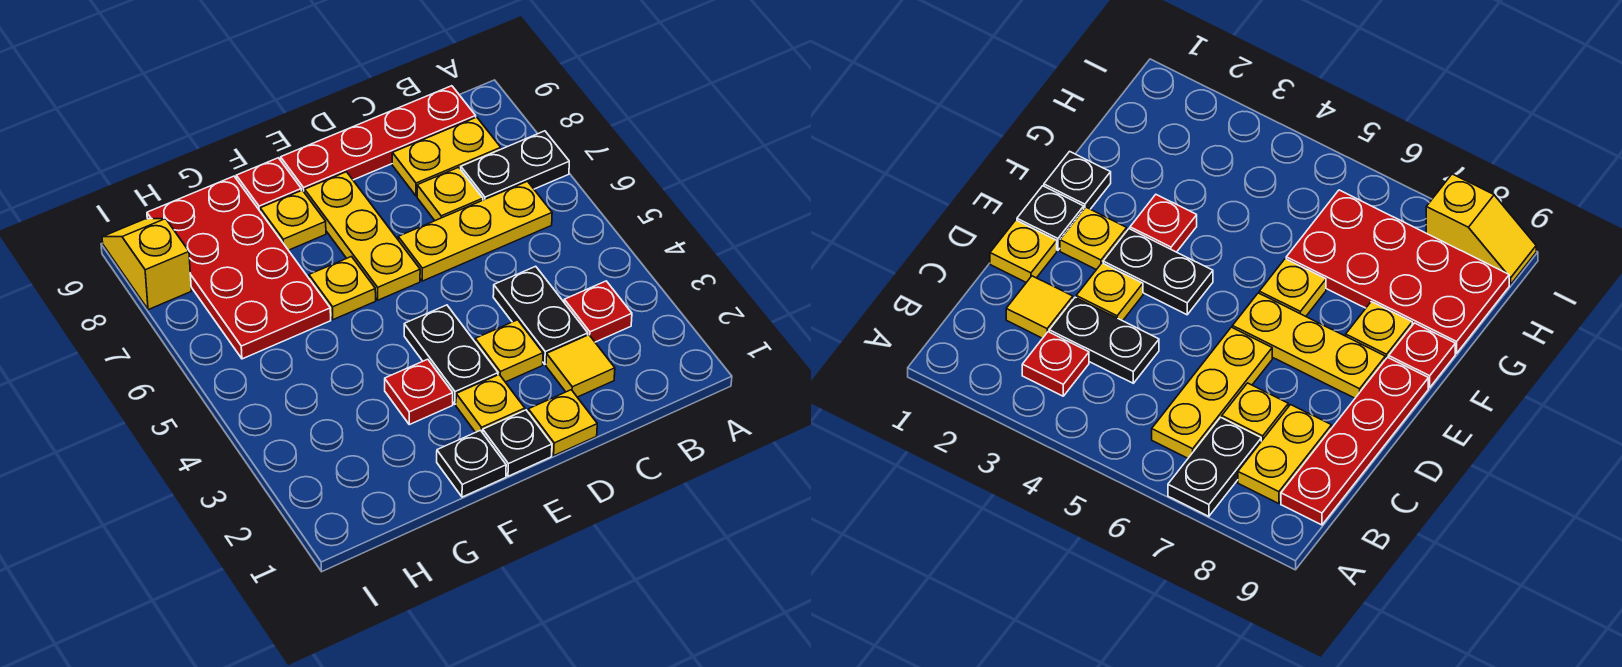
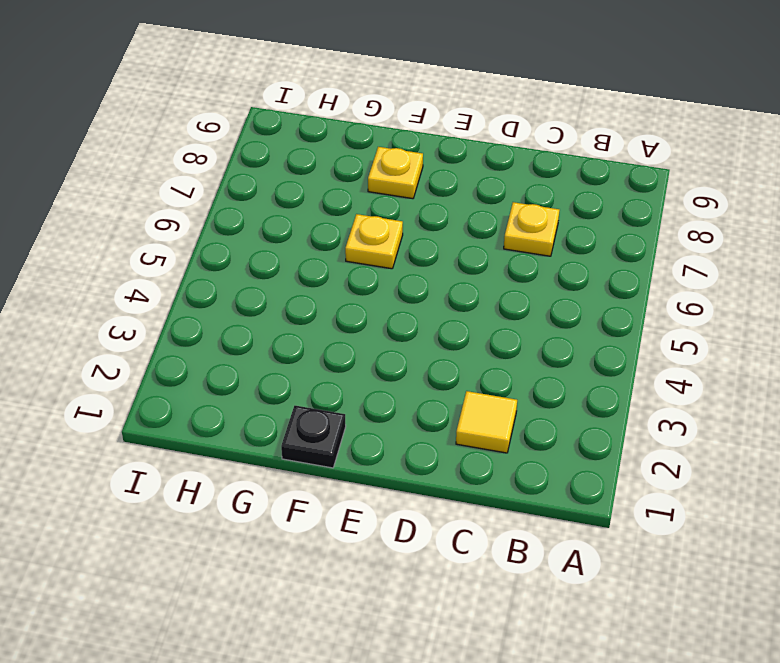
none -> black plate A7:B7 level 1
none -> red plate B3 level 1
none -> yellow plate B6:D6 level 1

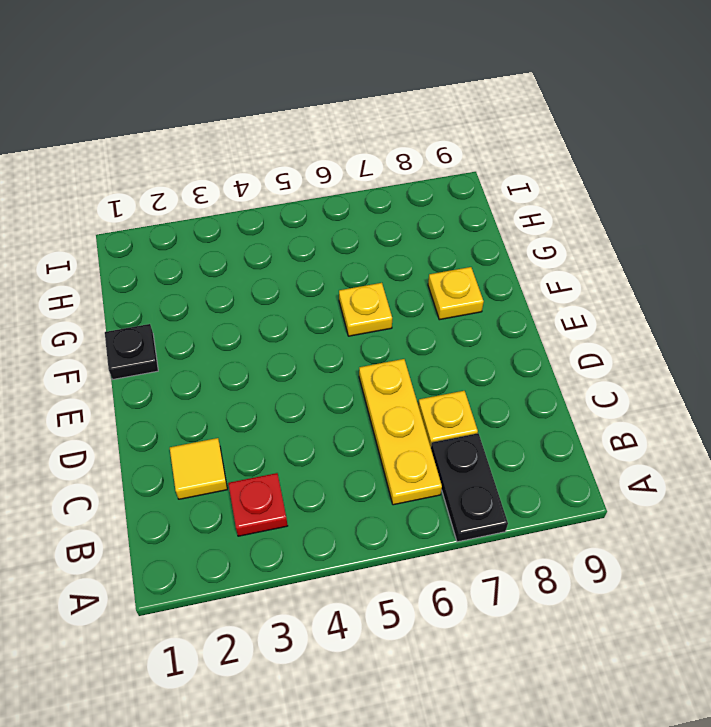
none -> yellow plate B8:C8 level 1
none -> red plate B9:E9 level 1
none -> black plate C3:C4 level 1

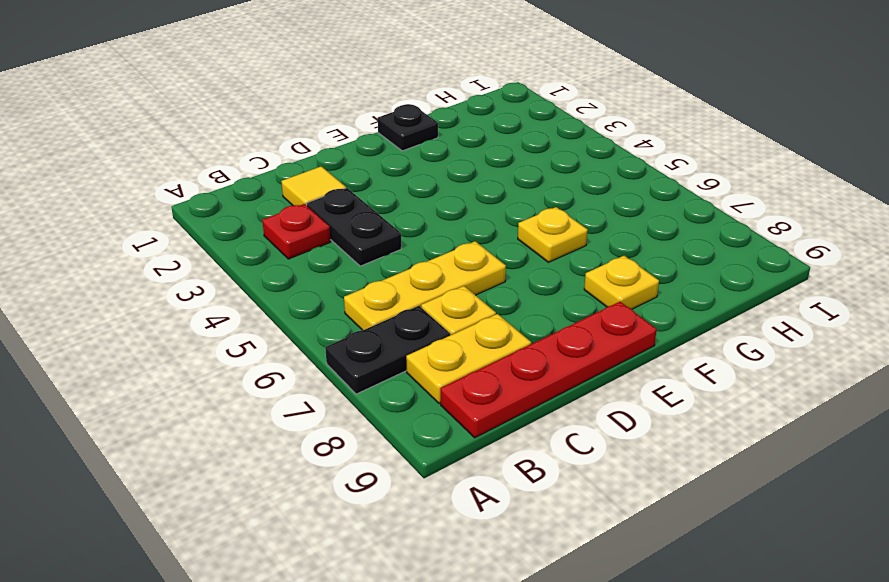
none -> yellow plate D1 level 1
none -> yellow plate D3 level 1
none -> black plate E1 level 1

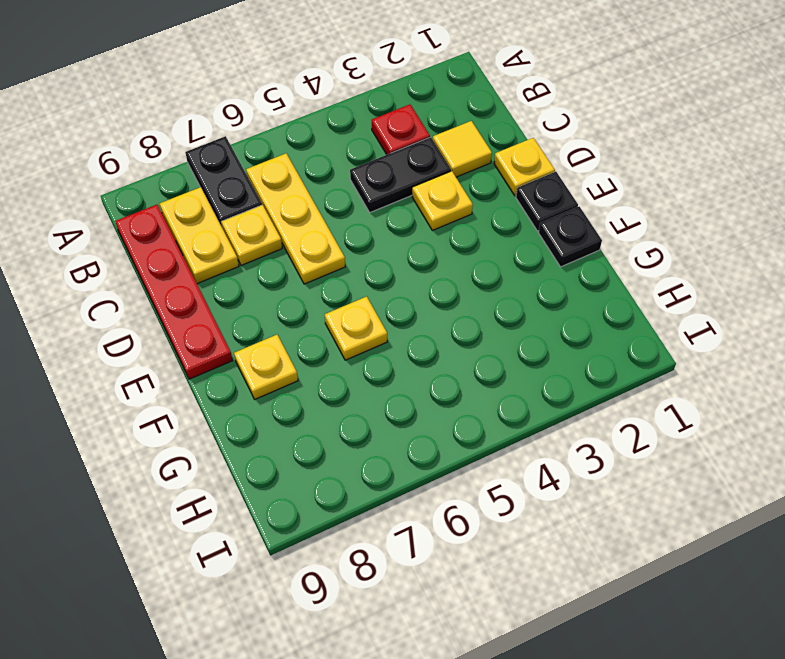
none -> yellow plate E2 level 1
none -> black plate E3:E4 level 1
none -> yellow plate E6:E8 level 1

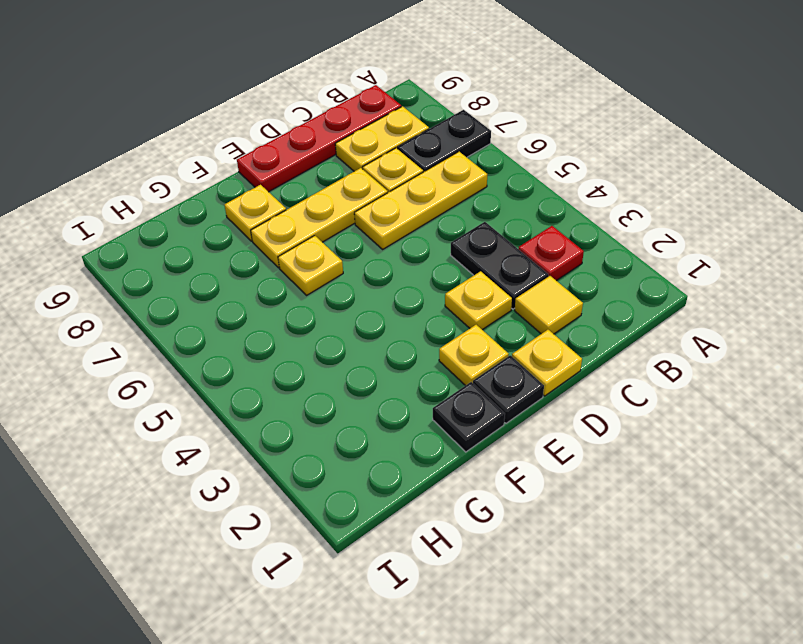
yellow plate D7:F7 level 1 -> yellow plate E6:E8 level 1
none -> black plate E3:E4 level 1
none -> red plate F3 level 1
none -> red plate F9 level 1

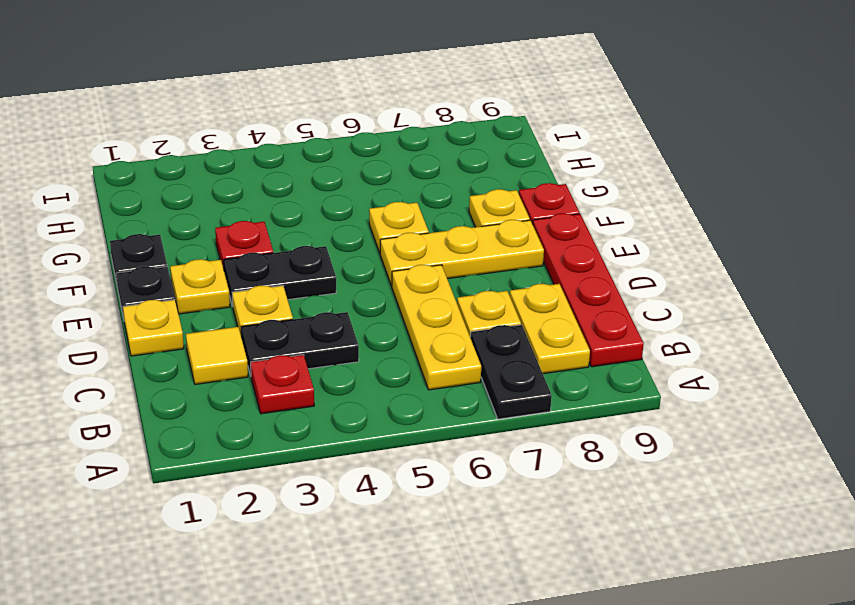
none -> red plate G6:H9 level 1
none -> yellow slope I8:I9 level 1 top 8

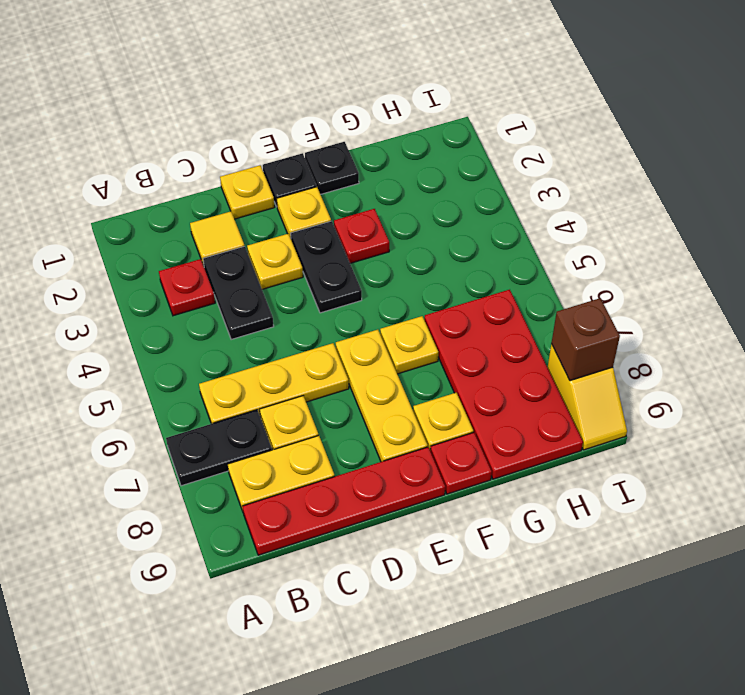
brown brick I8 level 2 -> none

